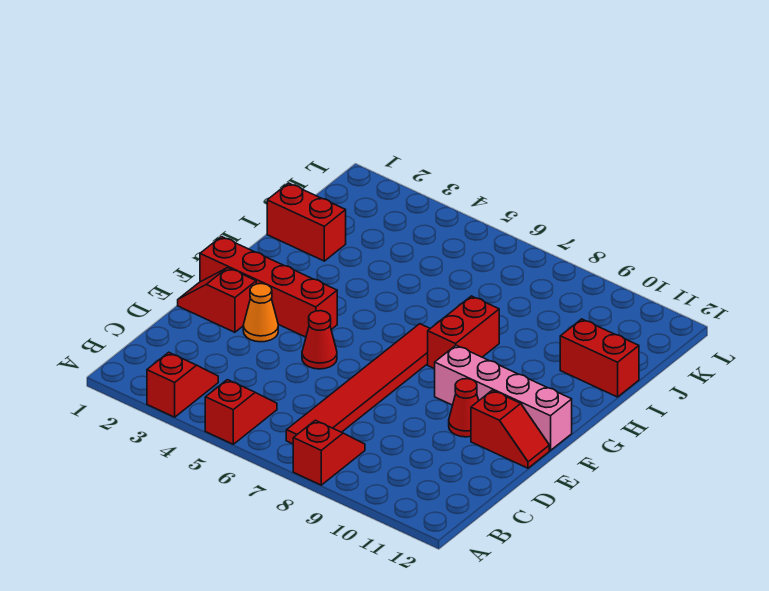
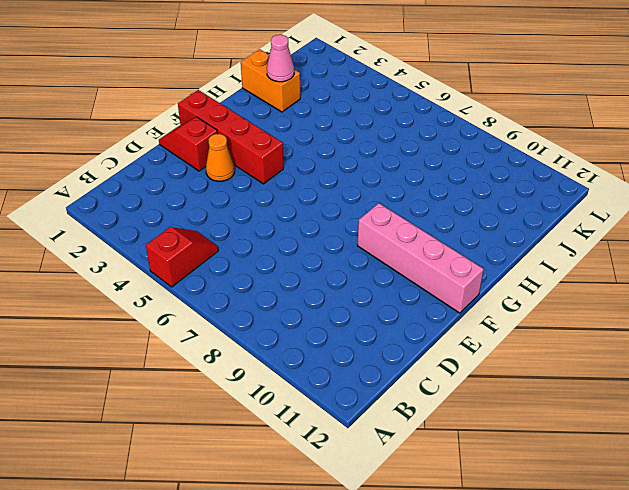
orange brick I1:I2 level 1 -> red brick I1:I2 level 1
pink cone I2 level 2 -> none
none -> red slope A3:B3 level 1 top A
none -> red slope A8:B8 level 1 top A
none -> red tile B7:G7 level 1

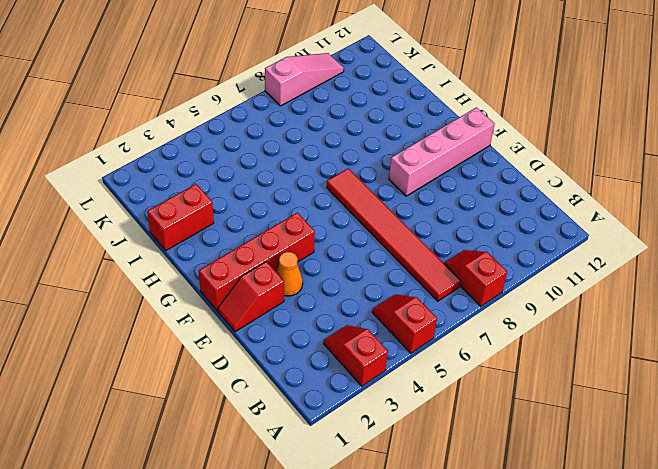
pink slope L8:L10 level 1 top 8 -> none
none -> red cone E5 level 1
none -> red cone E10 level 1
none -> red slope E11:E12 level 1 top 11

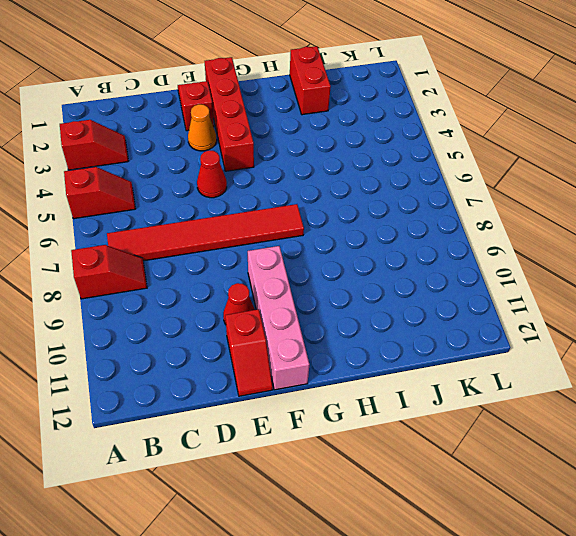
none -> red brick G8:H8 level 1
none -> red brick I11:I12 level 1

